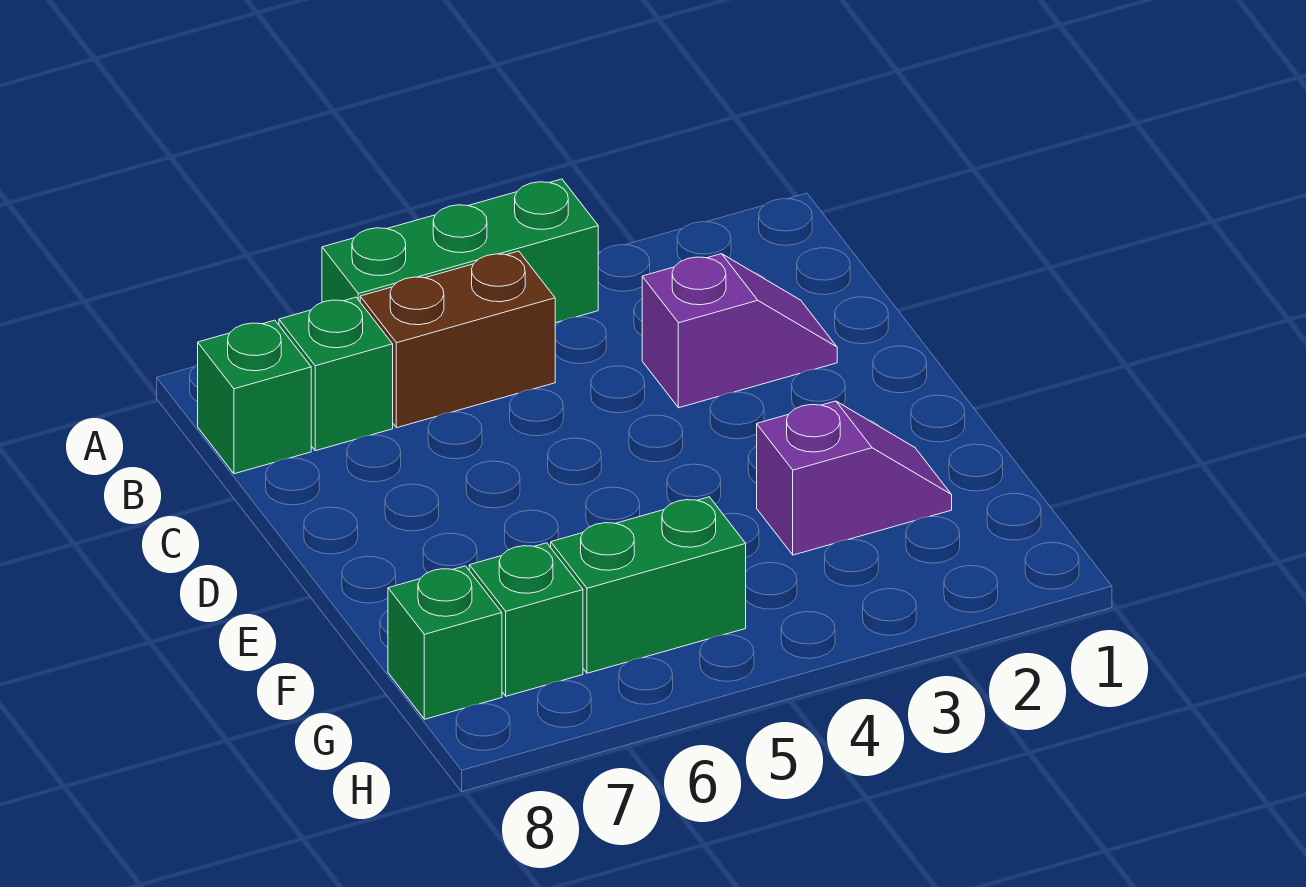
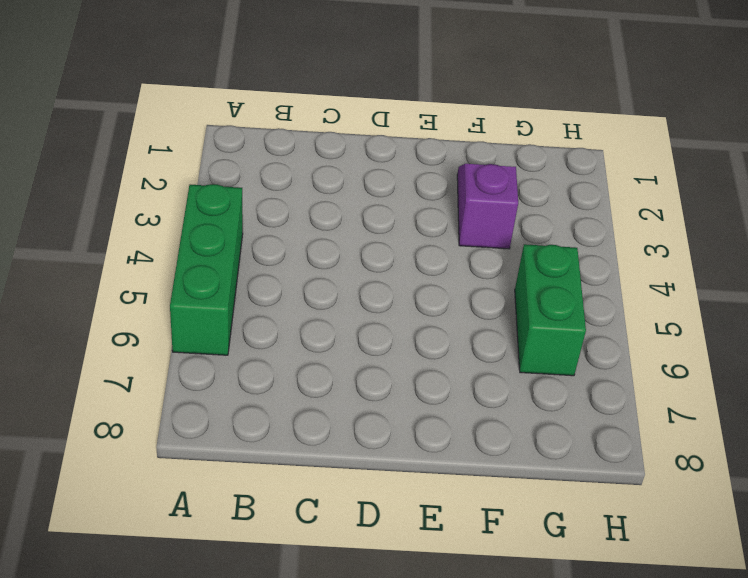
none -> brown brick B5:B6 level 1
none -> green brick B7 level 1

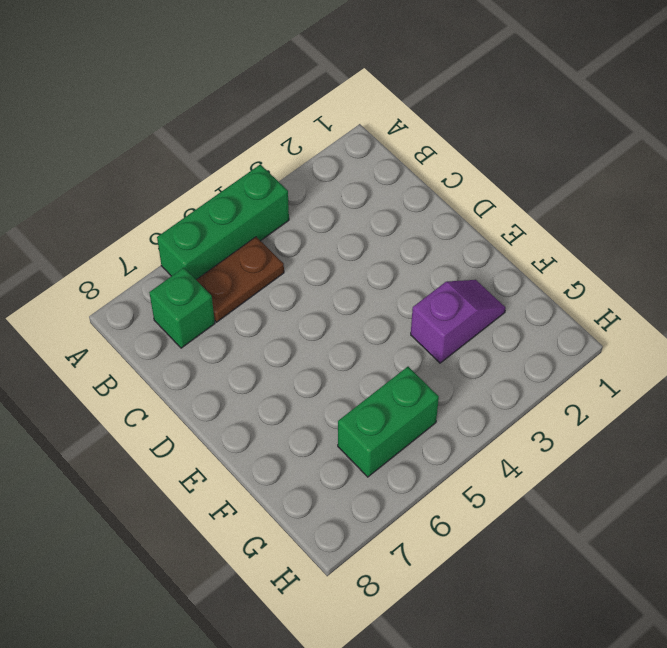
brown plate B5:B6 level 1 -> brown brick B5:B6 level 1
none -> green brick B8 level 1
none -> purple slope C2:C3 level 1 top 3

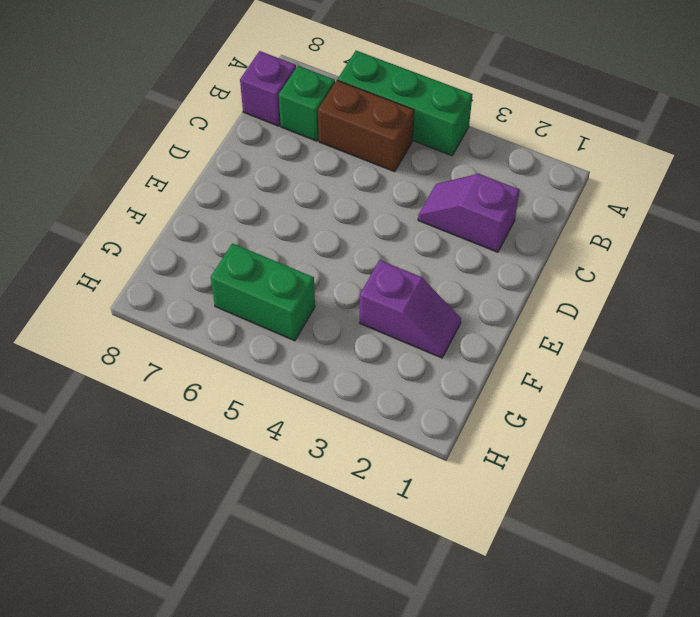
purple brick B8 level 1 -> green brick B8 level 1
purple slope C2:C3 level 1 top 2 -> purple slope C2:C3 level 1 top 3
none -> green brick G7 level 1
none -> green brick G8 level 1

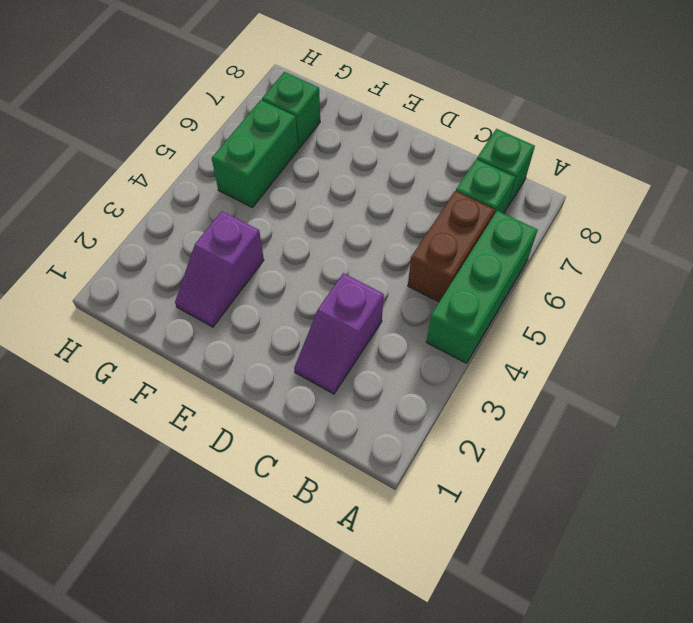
none -> green brick G8 level 1

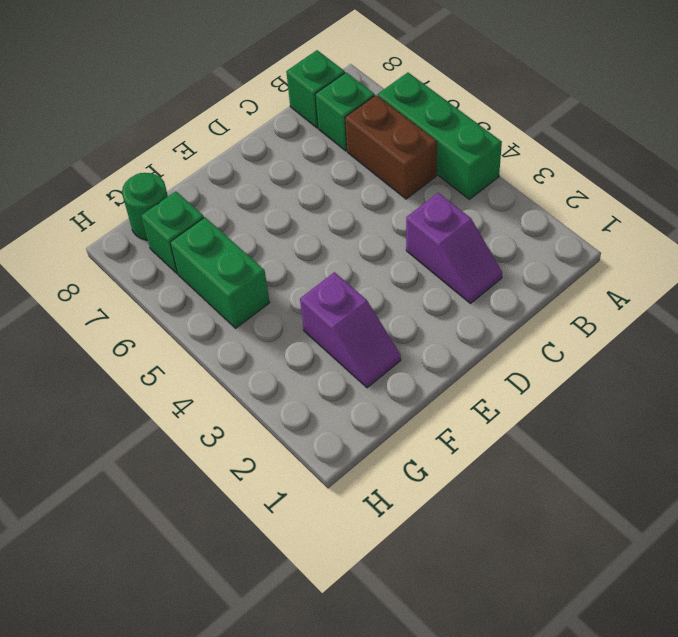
green round brick G8 level 1 -> green brick G8 level 1

